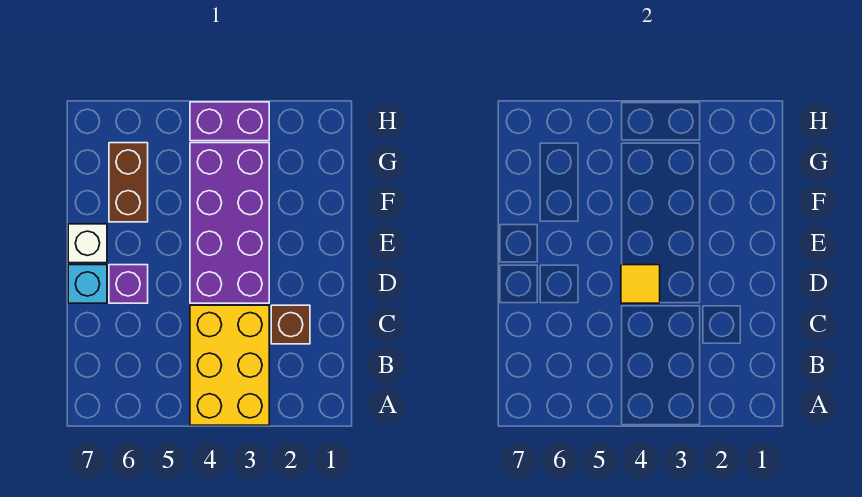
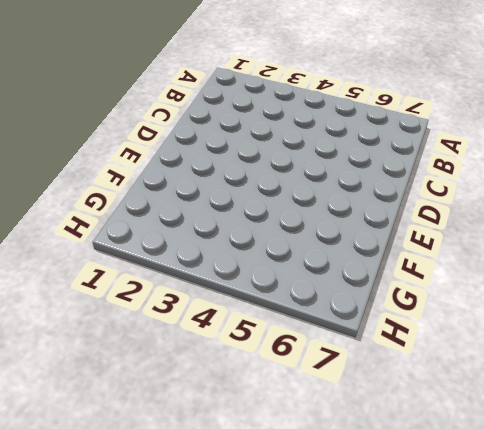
none -> yellow brick A3:C4 level 1
none -> brown brick C2 level 1

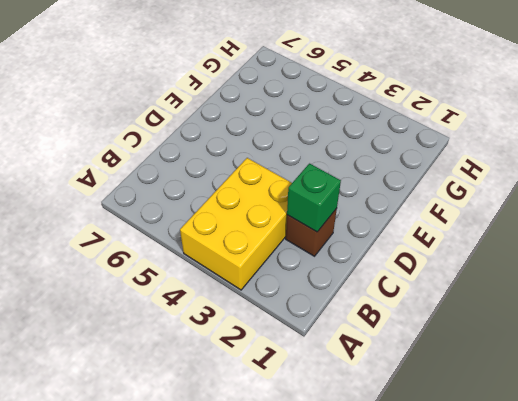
green brick C2 level 2 -> none
none -> purple brick D3:G4 level 1
none -> purple brick D6 level 1

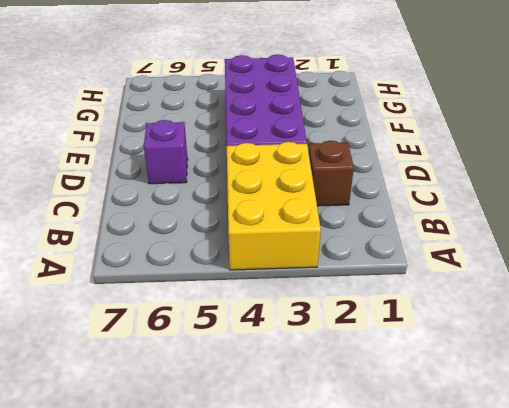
none -> cyan brick D7 level 1
none -> white brick E7 level 1

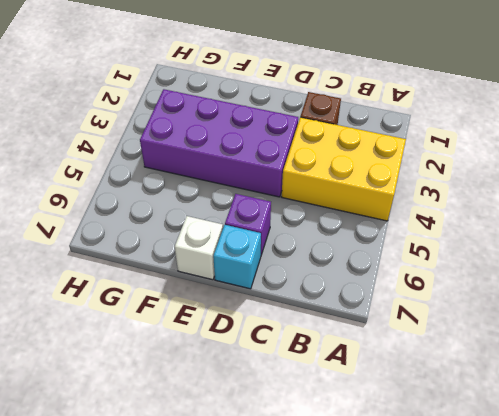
none -> brown brick F6:G6 level 1
none -> purple brick H3:H4 level 1

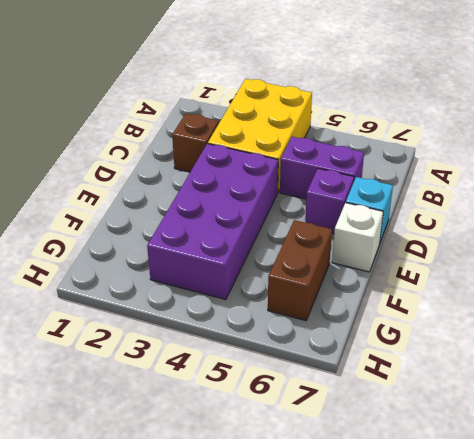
purple brick C5:C6 level 1 -> purple brick H3:H4 level 1
none -> yellow tile D4 level 2

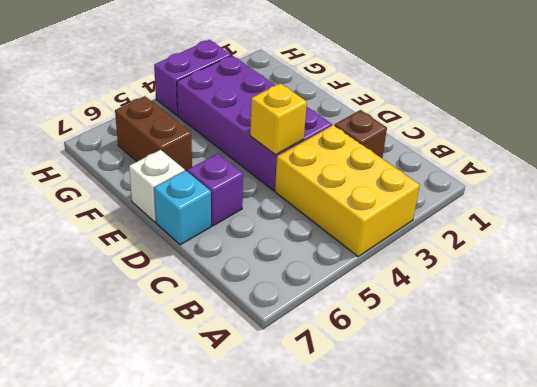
yellow brick D4 level 2 -> yellow tile D4 level 2

